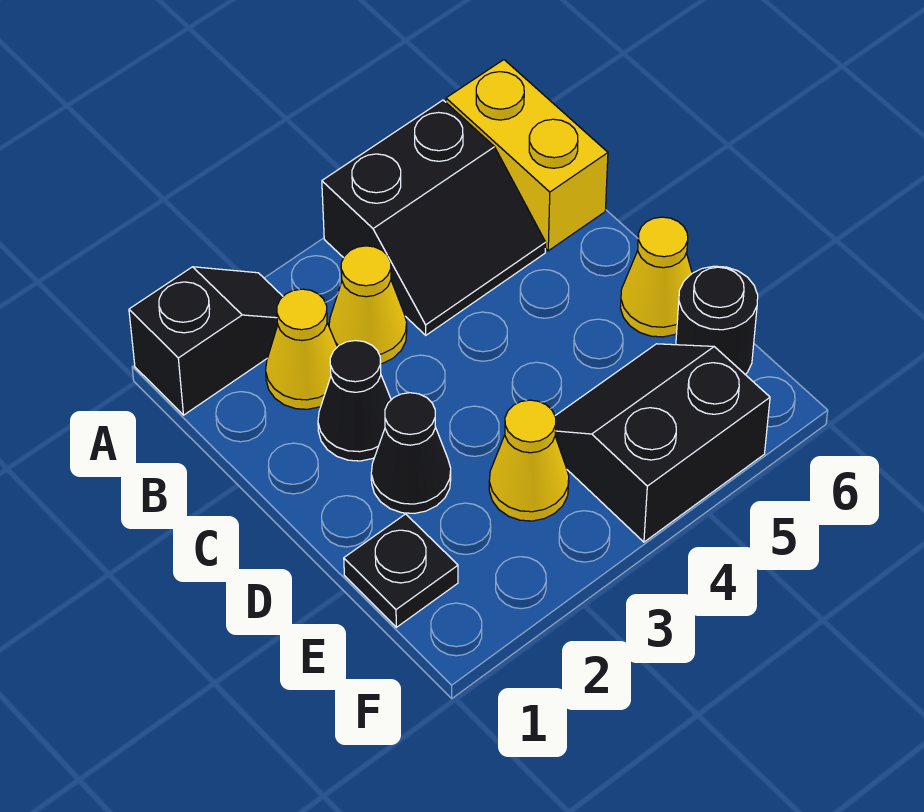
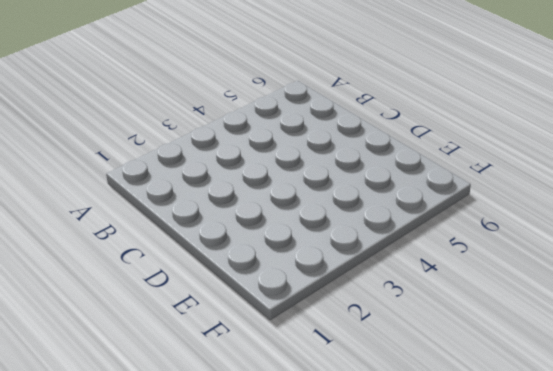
none -> black slope A1:A2 level 1 top 1
none -> black slope A4:B5 level 1 top A
none -> yellow brick A6:B6 level 1

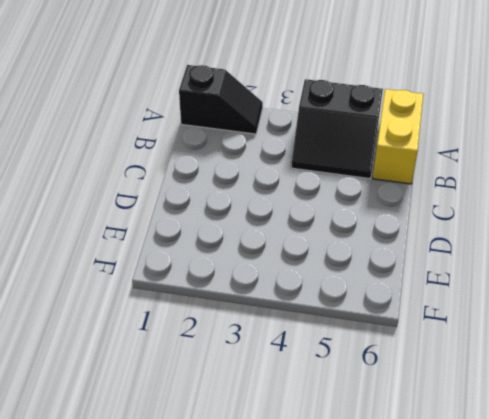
none -> yellow cone B2 level 1
none -> yellow cone B3 level 1
none -> black cone C2 level 1

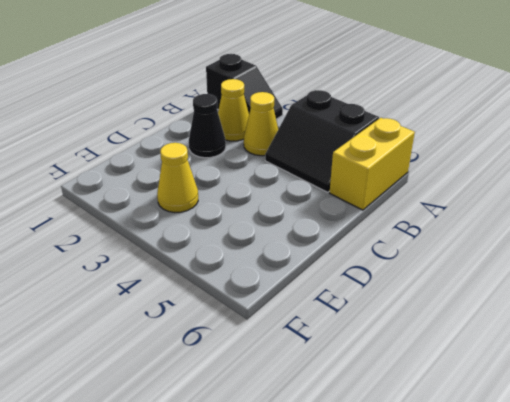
none -> black cone D2 level 1
none -> yellow cone D6 level 1
none -> black plate E1 level 1

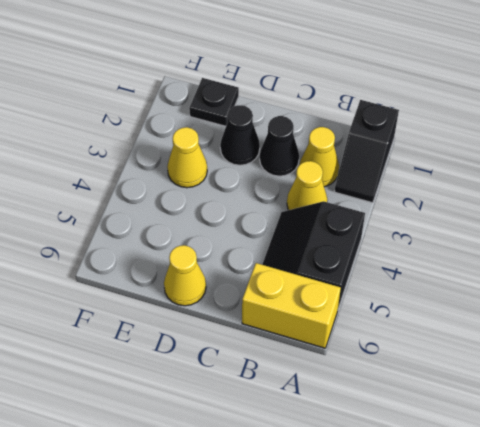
none -> black slope E4:F5 level 1 top F
none -> black round brick E6 level 1

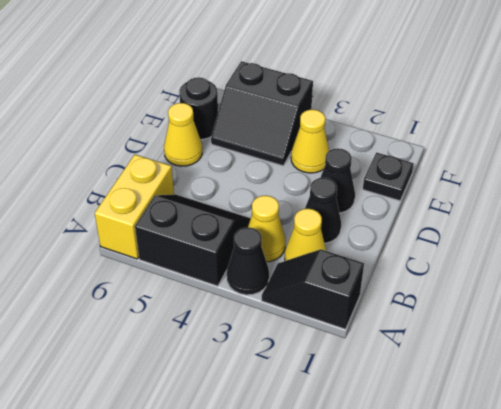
black cone A3 level 1 -> none

